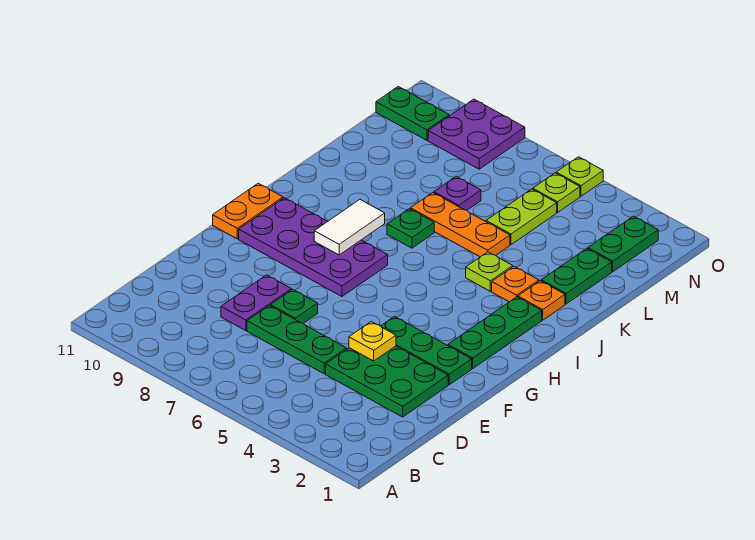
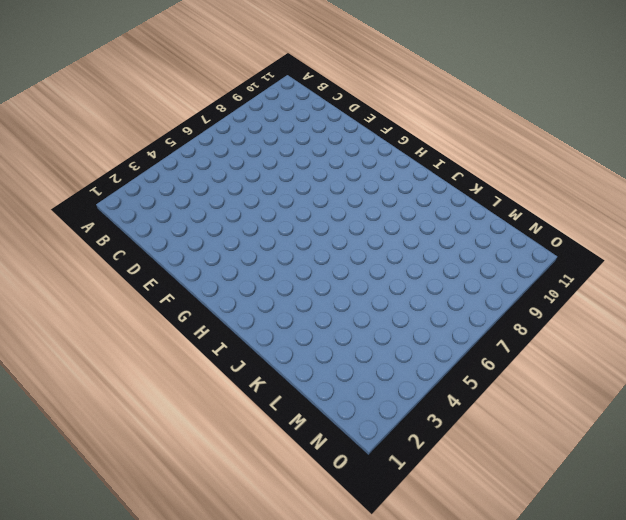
none -> green plate D2:E4 level 1
none -> green plate D5:D7 level 1
none -> purple plate D8:E8 level 1

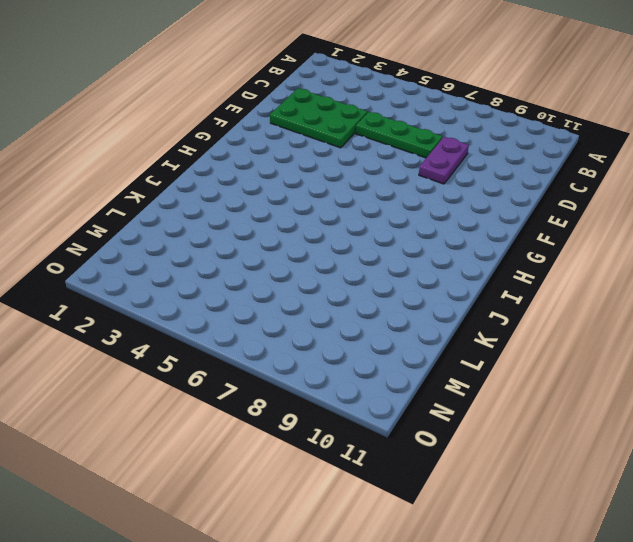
none -> green plate E7 level 1
none -> green plate F2:F4 level 1
none -> green plate G2:I2 level 1

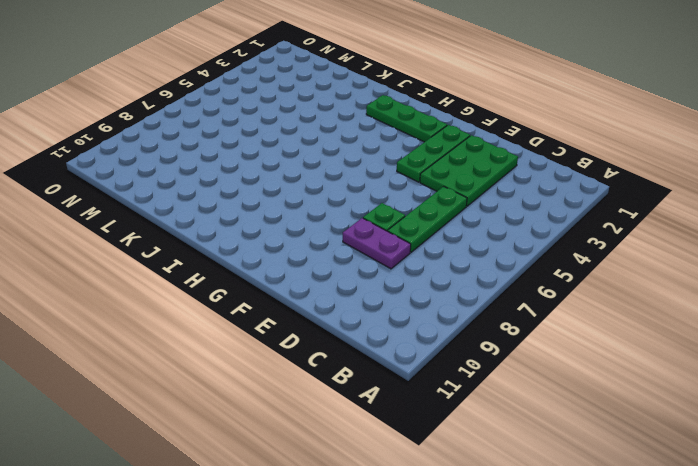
none -> purple plate G7:H10 level 1
none -> orange plate G11:H11 level 1
none -> orange plate J2 level 1

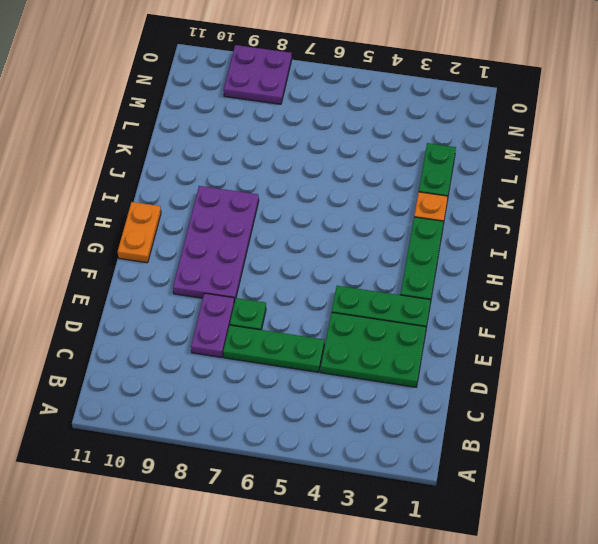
purple plate F8:I9 level 1 -> purple plate G7:H10 level 1
none -> orange plate J3 level 1
none -> lime plate J4 level 1
none -> green plate J7 level 1

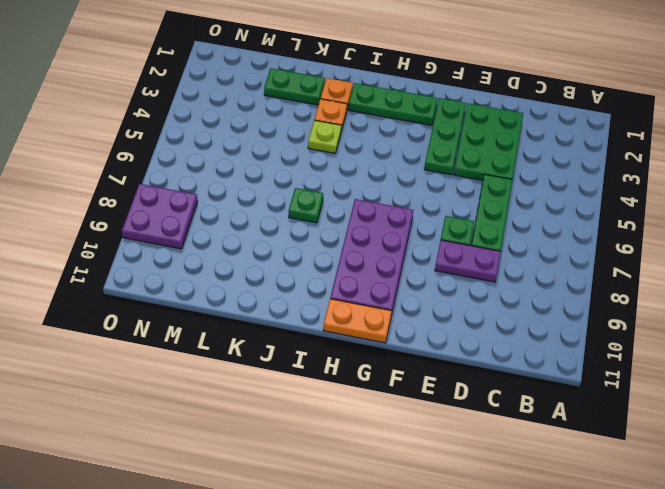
none -> orange plate K5:K7 level 1
none -> lime plate L5:M5 level 1
none -> purple plate L7 level 1

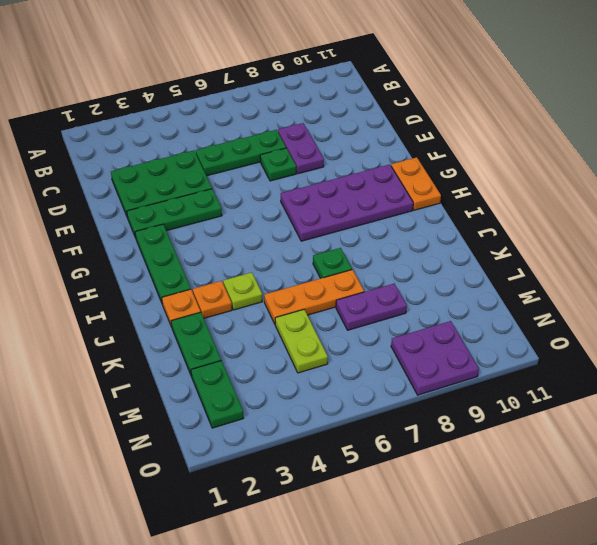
purple plate L7:L8 level 1 -> purple plate L7 level 1
none -> lime plate N5 level 1
none -> green plate N10:N11 level 1
none -> lime plate O5 level 1

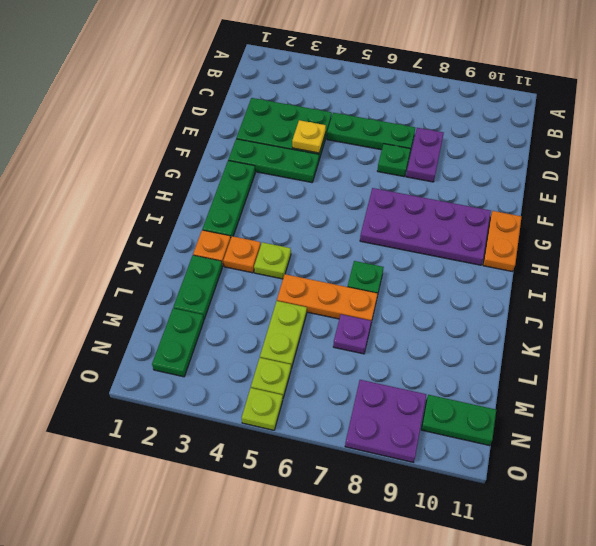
none -> white tile H8:I8 level 2

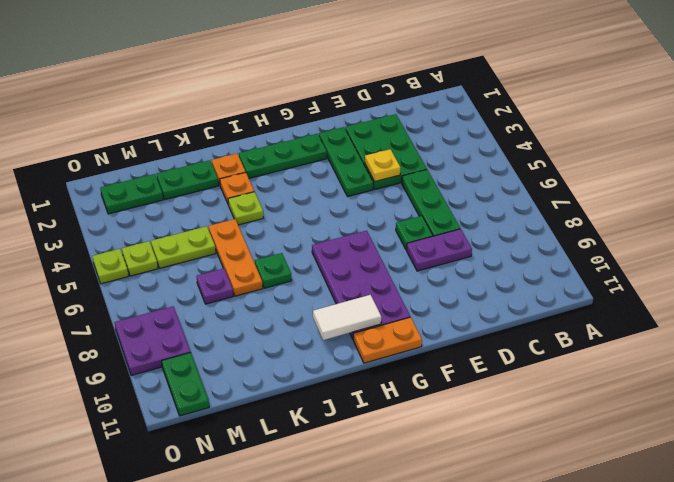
white tile H10:I10 level 2 -> white tile H8:I8 level 2

